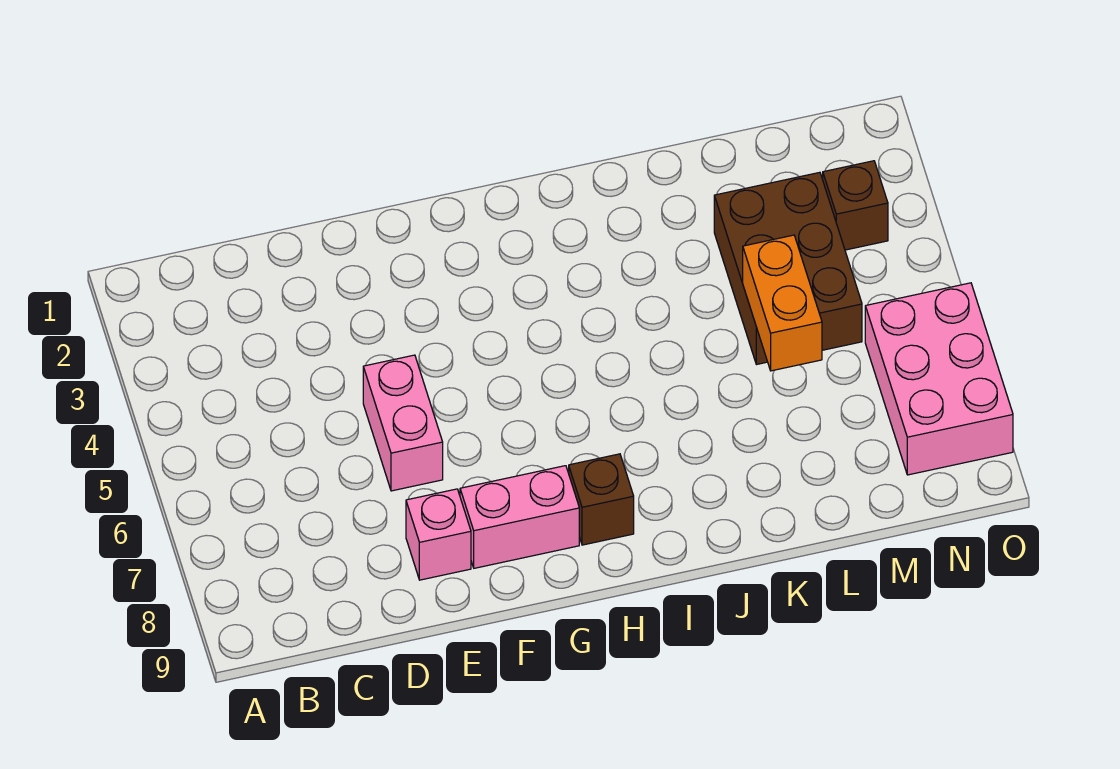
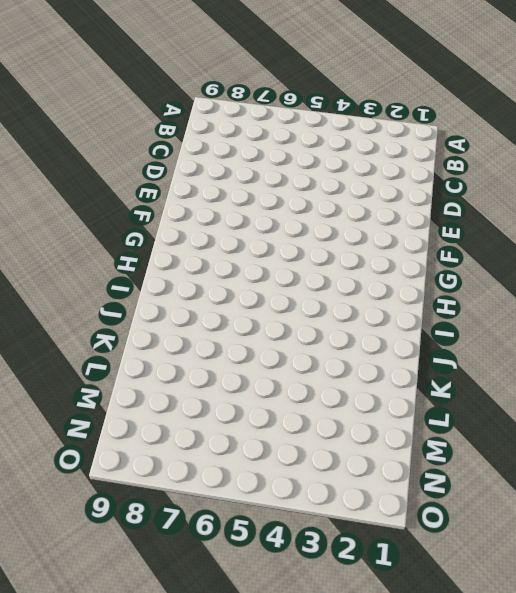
none -> pink brick E5:E6 level 1
none -> pink brick E8 level 1

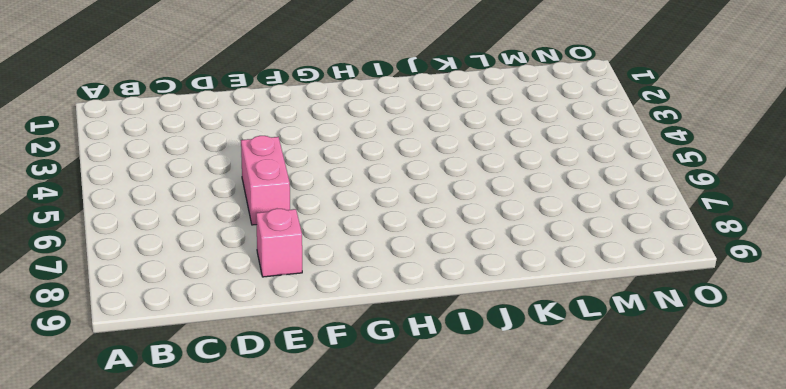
none -> pink brick F8:G8 level 1
none -> brown brick H8 level 1

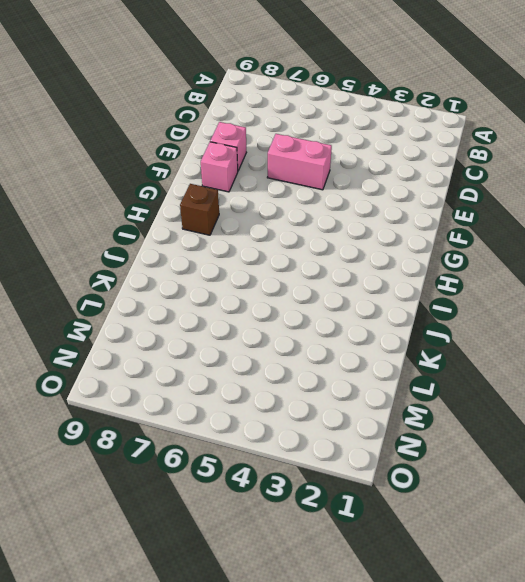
pink brick F8 level 1 -> pink brick F8:G8 level 1
none -> brown brick L3:M5 level 1
none -> brown brick N3 level 1

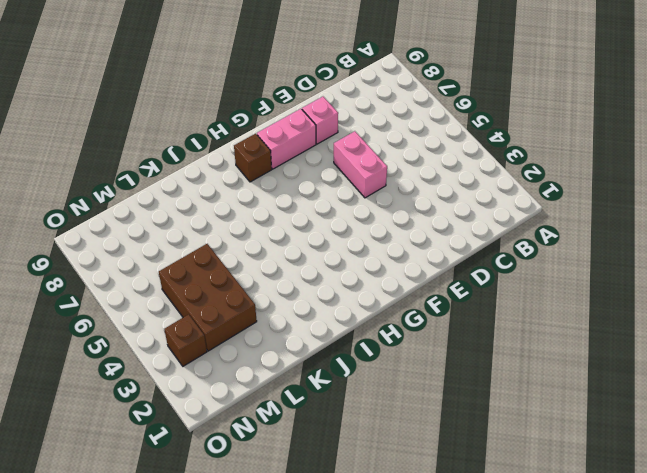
none -> pink brick N6:O8 level 1
none -> orange brick L5:L6 level 2

